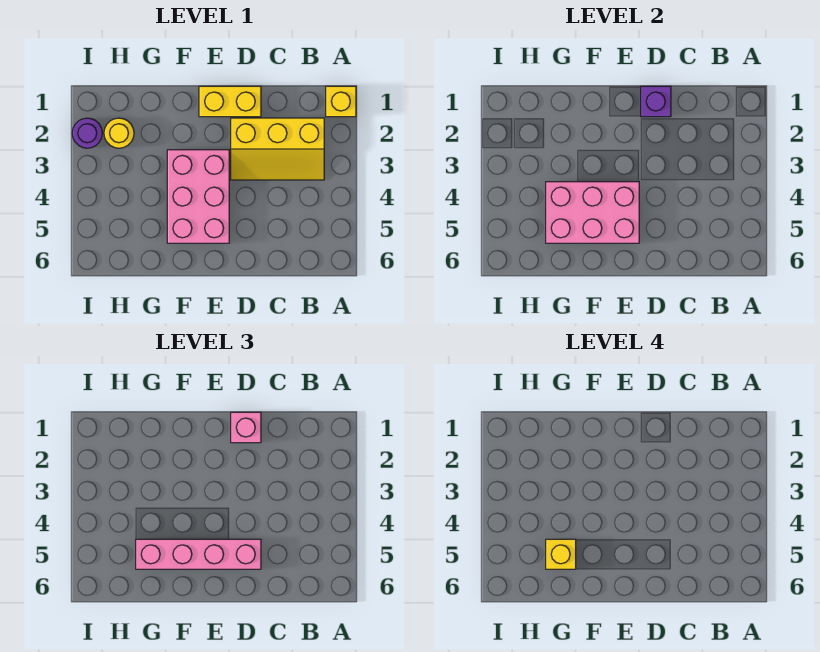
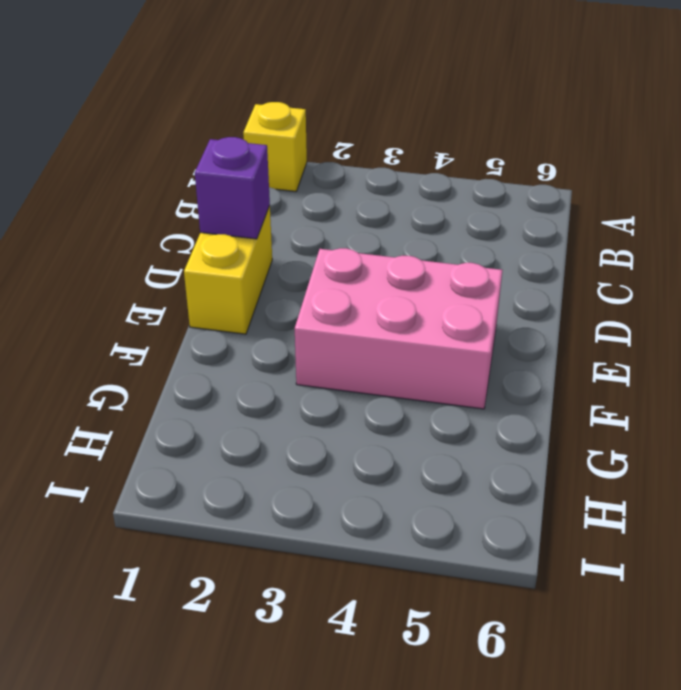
none -> yellow slope B2:D3 level 1 top 2
none -> yellow round brick H2 level 1

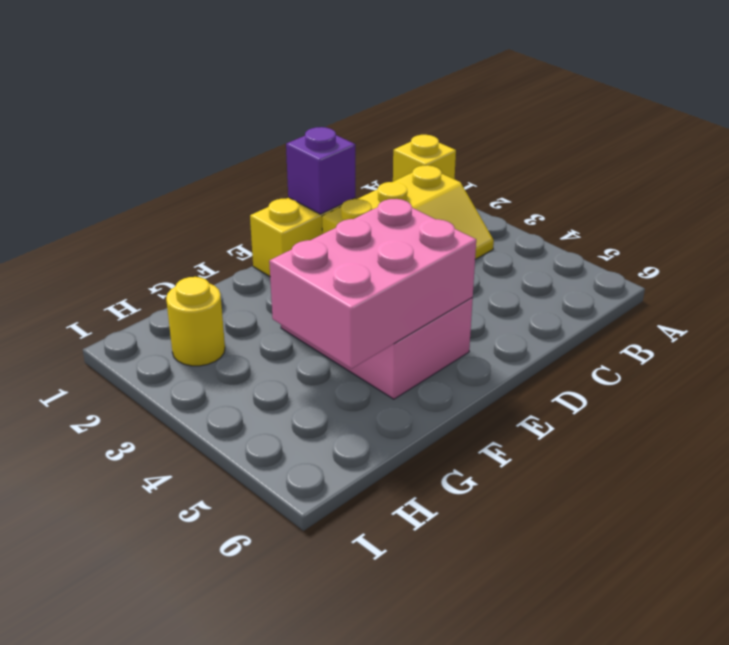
none -> purple round brick I2 level 1
none -> pink brick D1 level 3

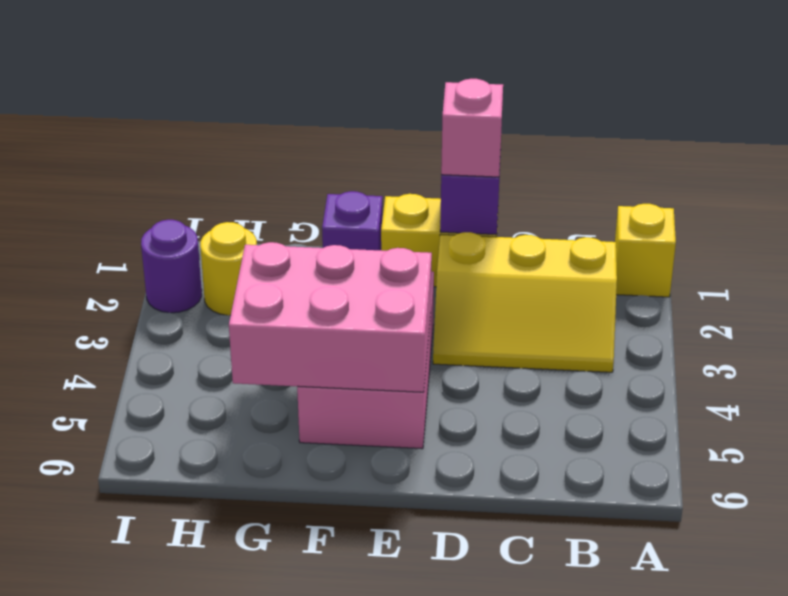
purple brick F1 level 1 -> none
none -> pink brick D5:G5 level 3
none -> yellow brick G5 level 4

